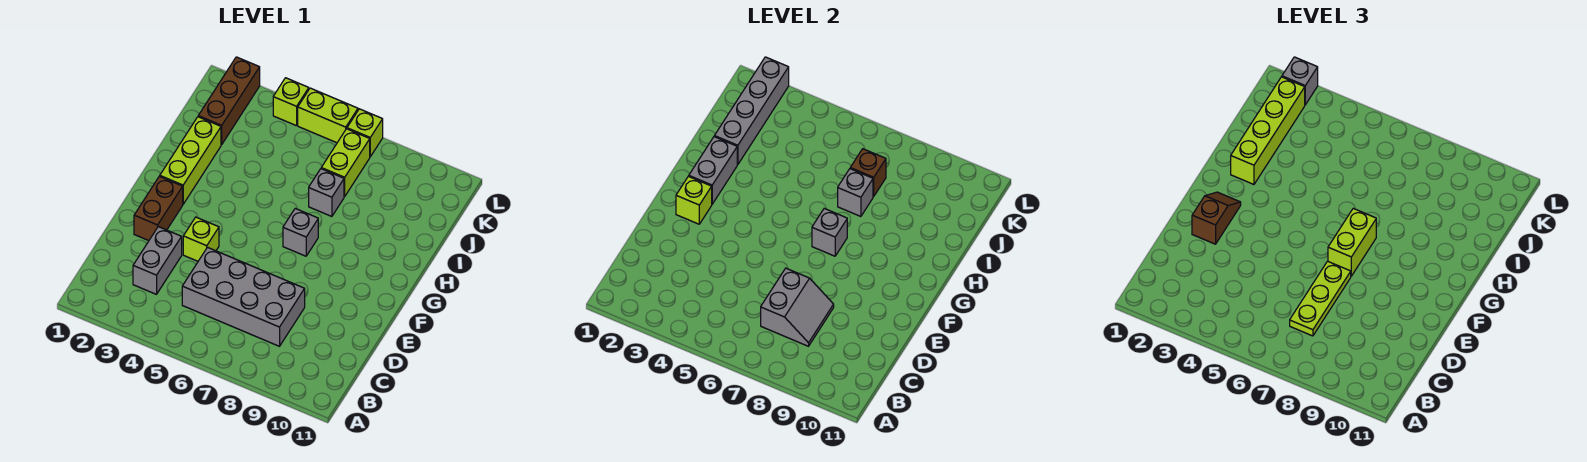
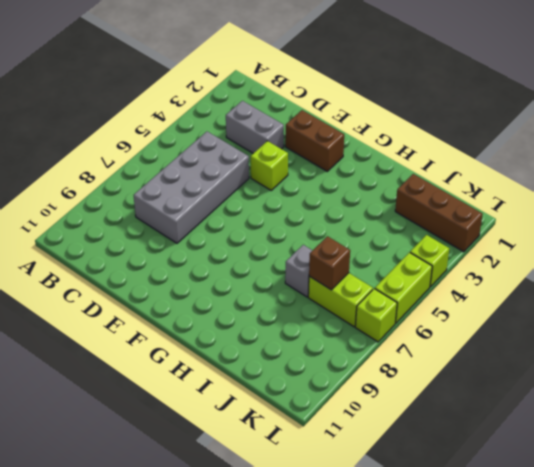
none -> lime brick G2:I2 level 1
none -> grey brick G7 level 1
none -> grey slope C7:D8 level 2 top 7

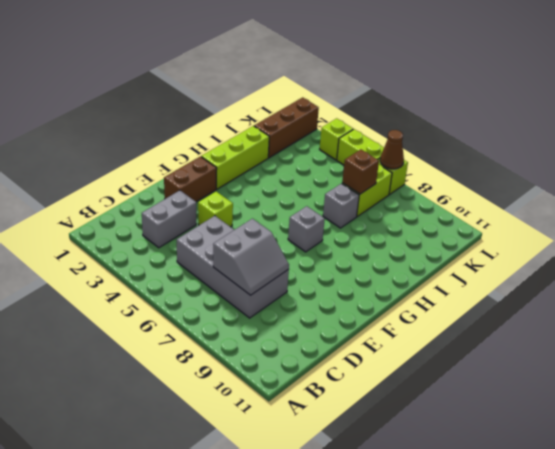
brown cone L7 level 2 -> none
none -> lime brick F2 level 2
none -> grey brick G2:H2 level 2
none -> grey brick G7 level 2

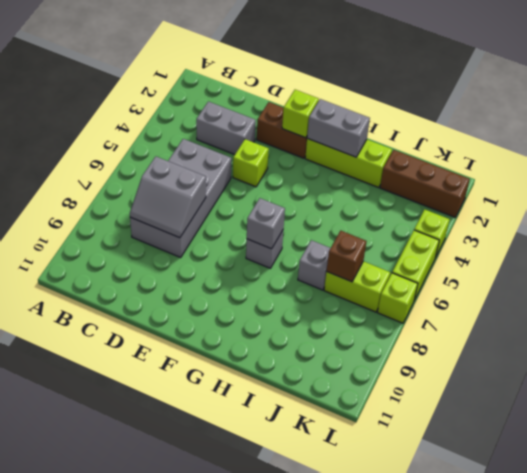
none -> grey brick I2:L2 level 2
none -> grey brick I7 level 2
none -> lime plate C7:E7 level 3

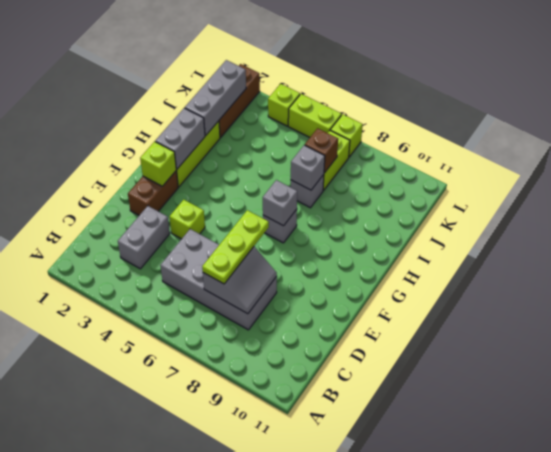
grey brick I2:K2 level 2 -> grey brick I2:L2 level 2
none -> brown slope E2:F2 level 3 top E
none -> lime brick F7:G7 level 3
none -> lime brick H2:K2 level 3

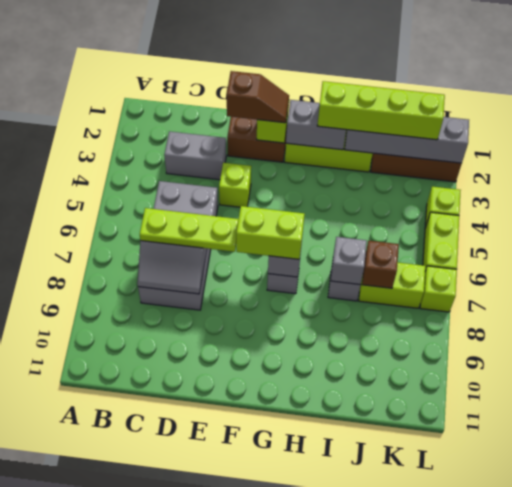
none -> grey brick L2 level 3

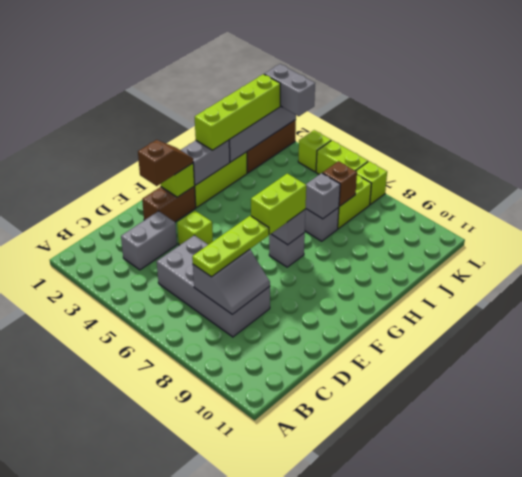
grey brick L2:L3 level 3 -> grey brick L2 level 3

